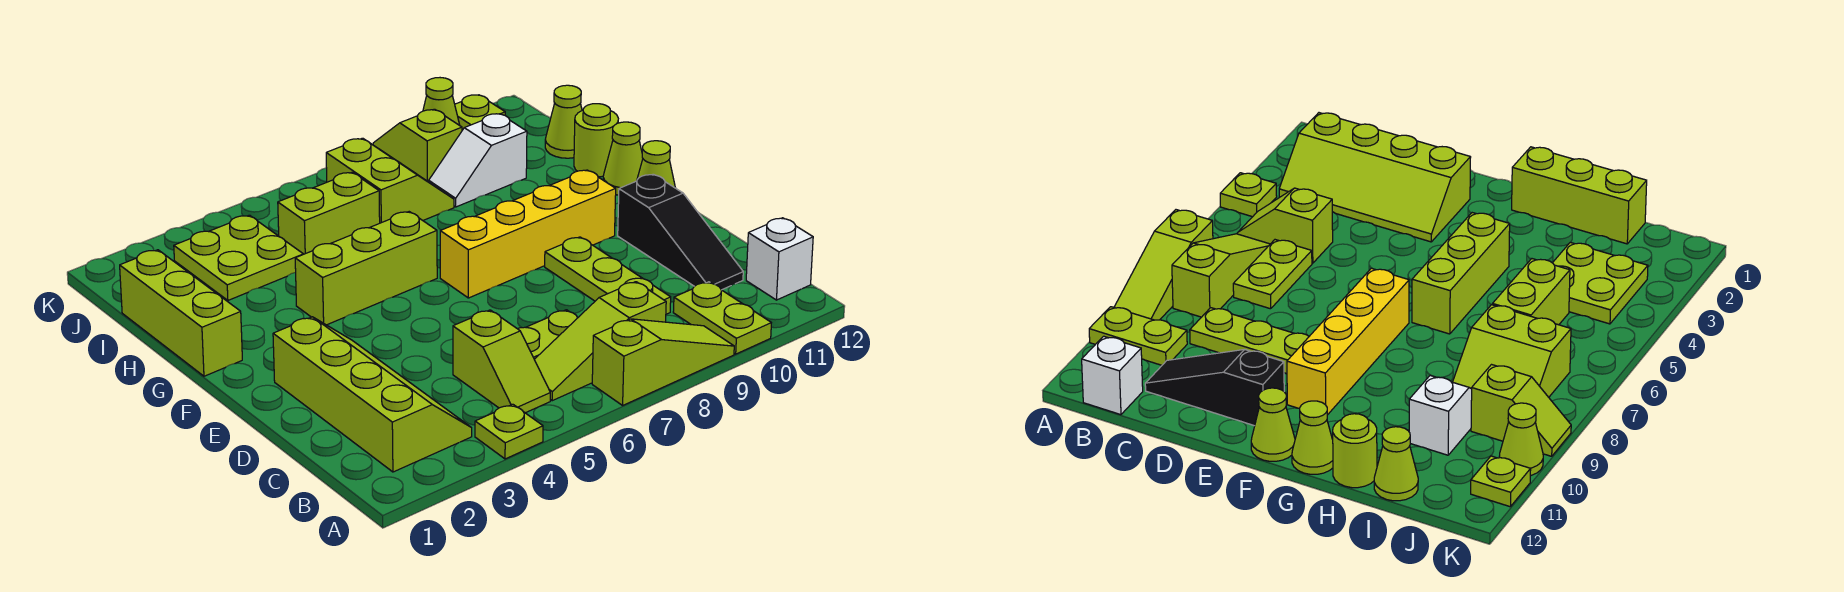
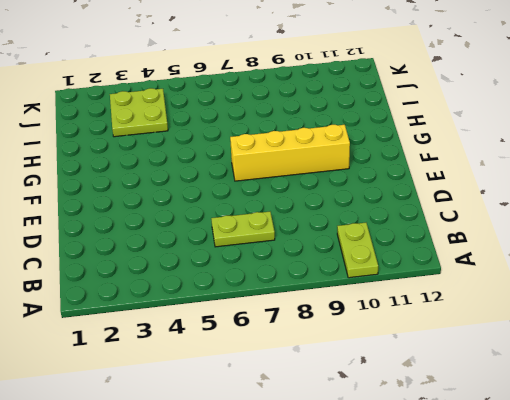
none -> lime plate A4 level 1
none -> lime slope A7:A9 level 1 top 7
none -> lime slope B2:E3 level 1 top 2

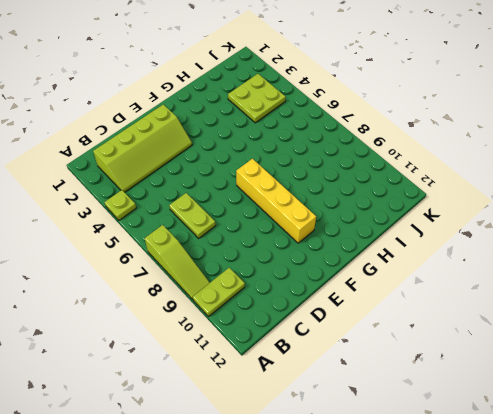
none -> lime slope B5:C5 level 1 top C
none -> lime slope B6:B8 level 1 top 8
none -> white brick B12 level 1

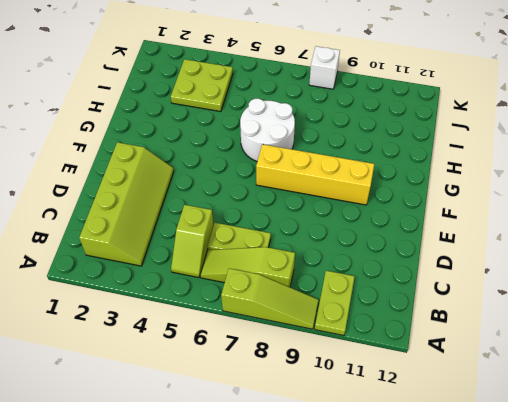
white round brick G6:H7 level 1 -> lime brick G4:G6 level 1
white brick K8 level 1 -> white brick B12 level 1
none -> lime plate A4 level 1
none -> lime plate C9:E9 level 1
none -> black slope C11:E11 level 1 top E

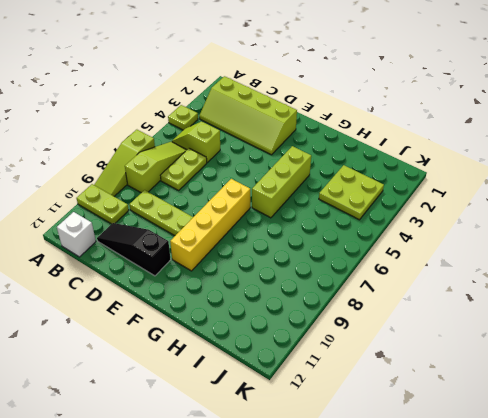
none -> lime cone F12 level 1
none -> lime brick G1:I1 level 1
none -> lime cone G12 level 1

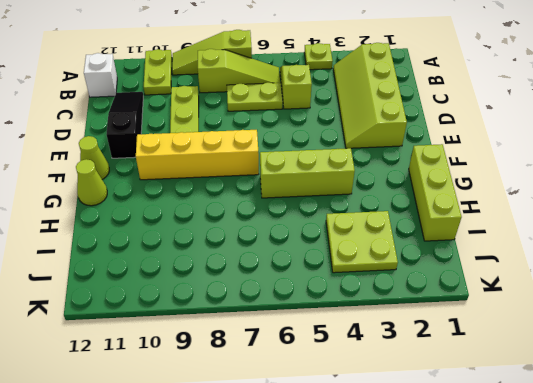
none -> lime round brick H12 level 1
none -> lime brick I5:I6 level 1
none -> lime slope I7:J8 level 1 top 7

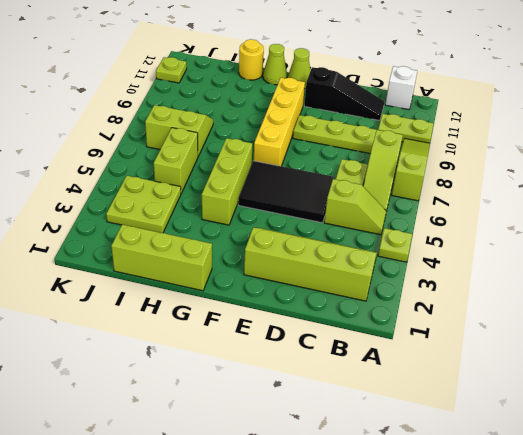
black tile D5:F6 level 1 -> none
yellow round brick H12 level 1 -> lime round brick H12 level 1
none -> white slope I9:I10 level 1 top 10
none -> lime cone I12 level 1
none -> lime slope J9:K9 level 1 top J

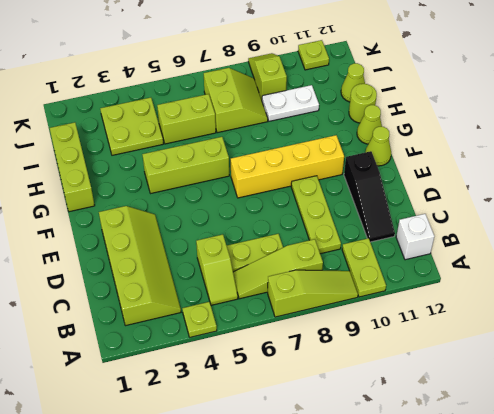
white plate I9:I10 level 1 -> white slope I9:I10 level 1 top 10
none -> lime cone K10 level 1

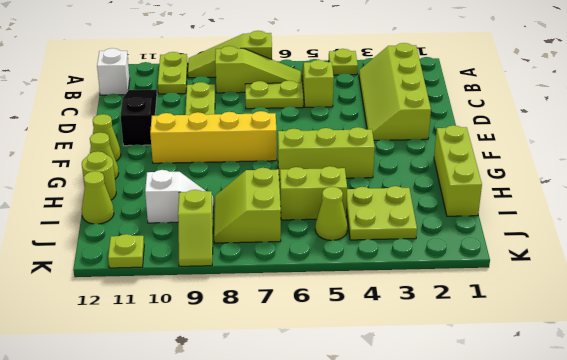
lime cone J5 level 1 -> lime cone K10 level 1

